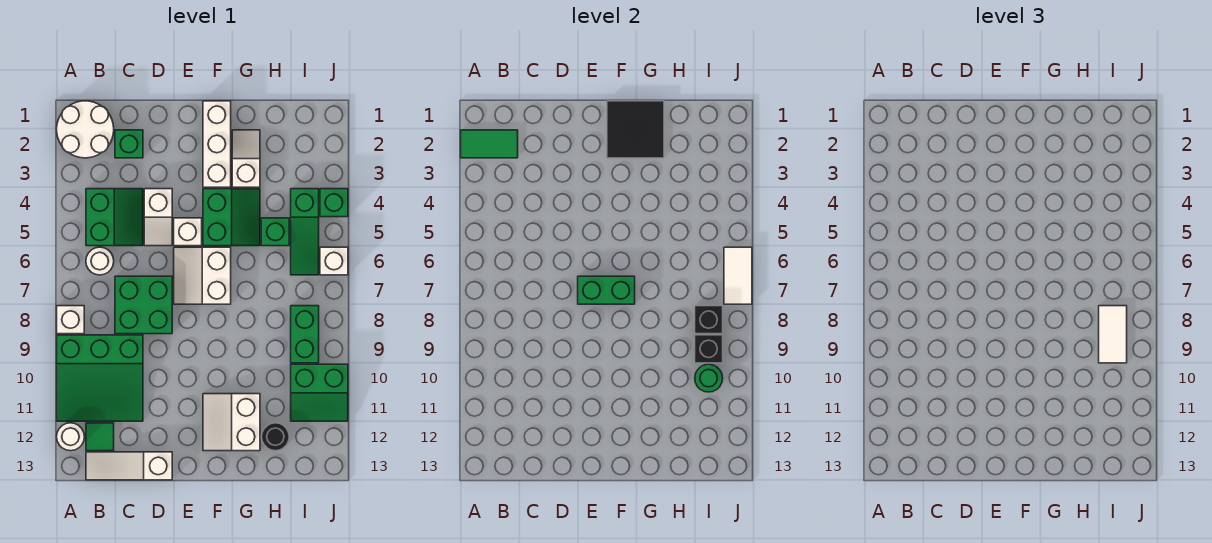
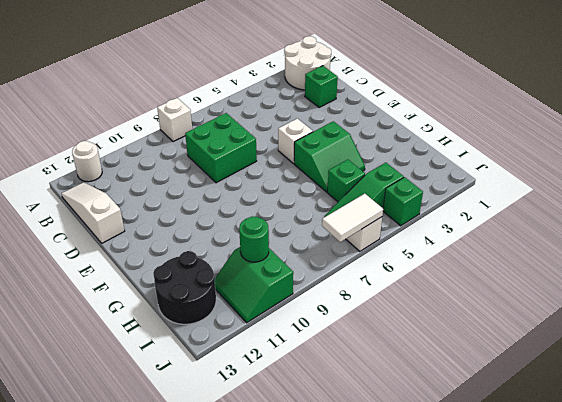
black round brick H12:I13 level 1 -> black round brick H12 level 1
none -> green slope A9:C11 level 1 top 9
none -> green slope B4:C5 level 1 top B
none -> white round brick B6 level 1
none -> green tile B12 level 1

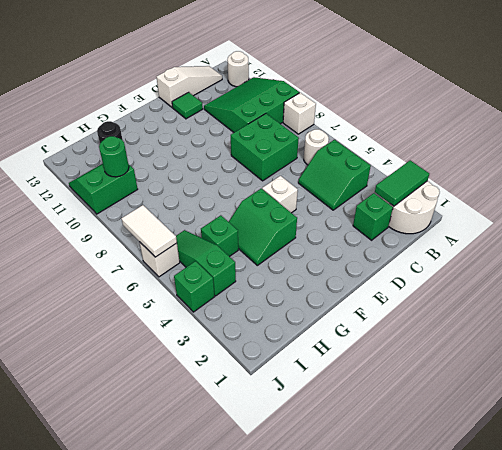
green tile D12 level 1 -> green tile B12 level 1
none -> white slope D4:D5 level 1 top 4
none -> white slope E6:F7 level 1 top F
none -> white brick F1:F3 level 1
none -> white slope F11:G12 level 1 top G

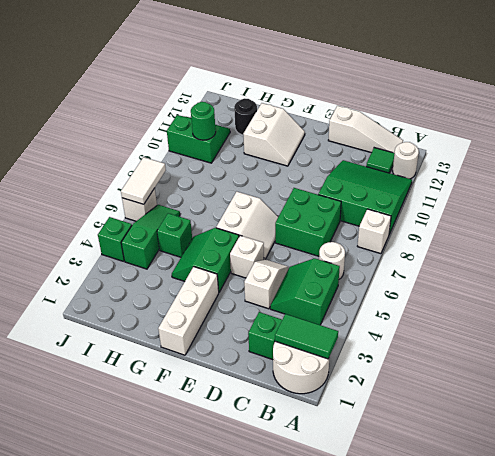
none -> white slope G2:G3 level 1 top 3
none -> green brick I8:I9 level 1
none -> green brick E7:F7 level 2
none -> black tile F1:G2 level 2

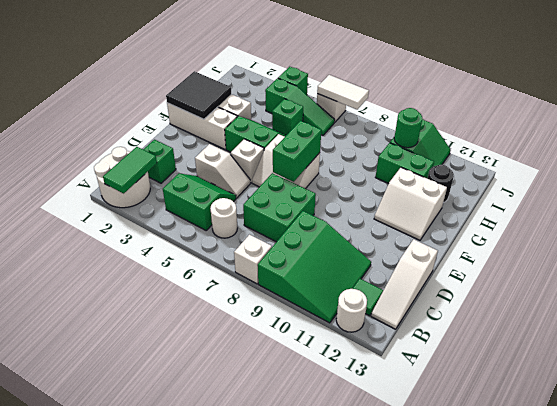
green brick H10:H11 level 1 -> green brick I8:I9 level 1
none -> black brick I8 level 2
none -> black brick I9 level 2
none -> white tile I8:I9 level 3

